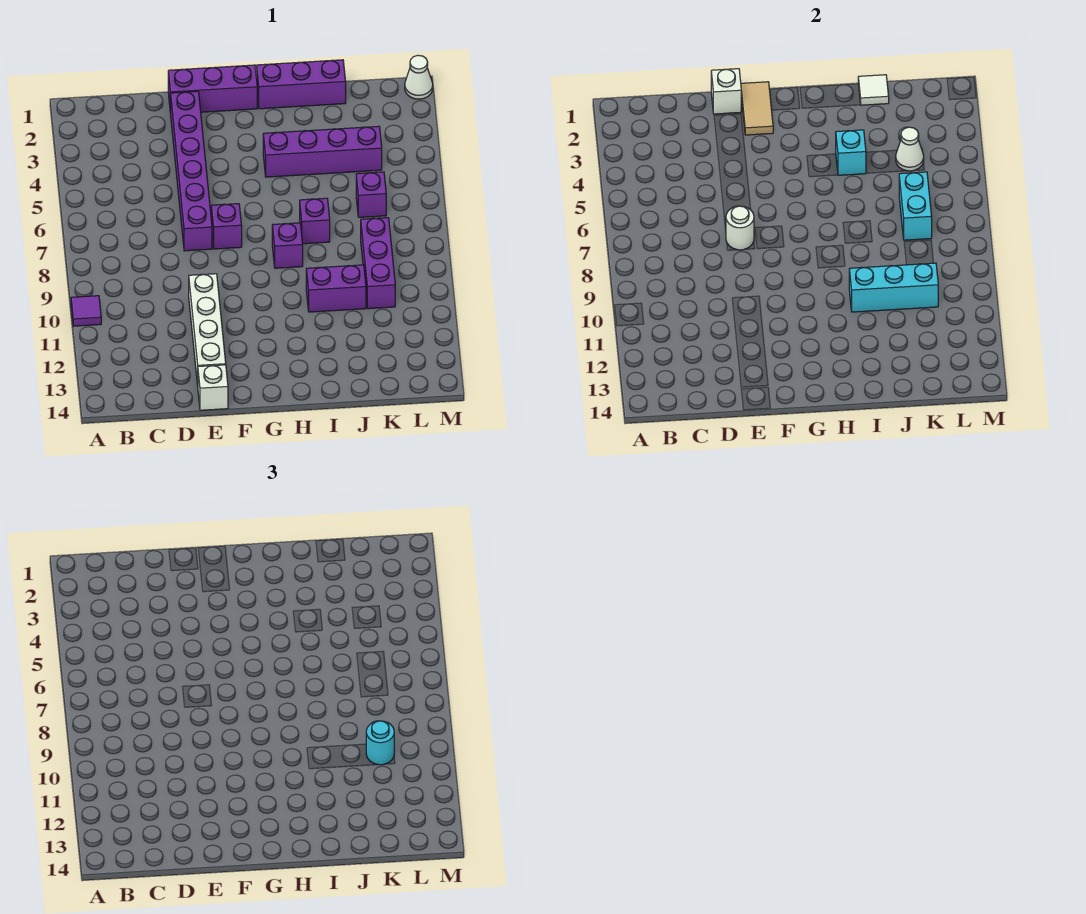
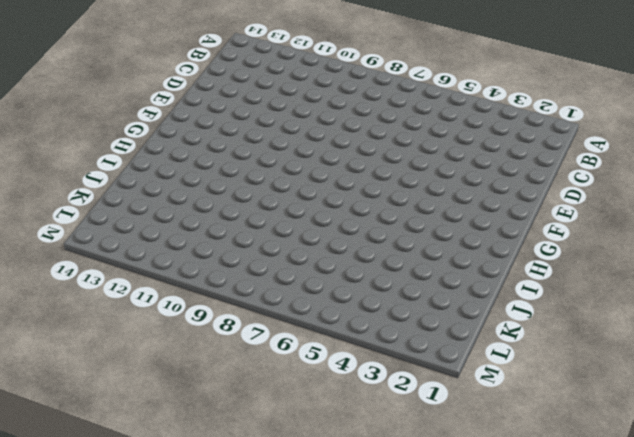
none -> purple tile A10 level 1
none -> purple brick E1:G1 level 1
none -> purple brick E2:E7 level 1

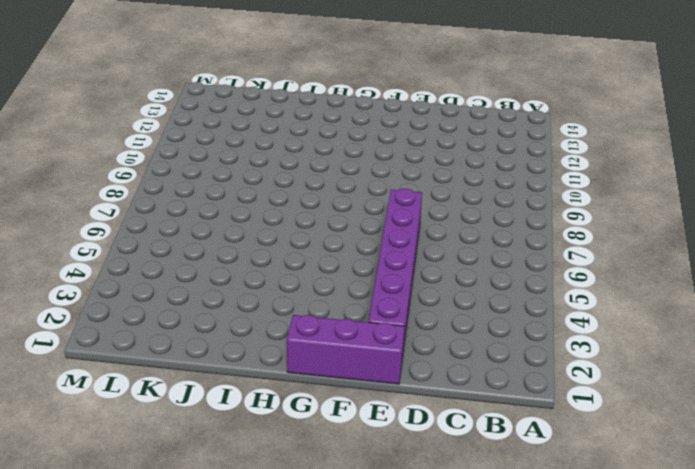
none -> purple tile A10 level 1
none -> white brick E10:E13 level 1
none -> white brick E14 level 1

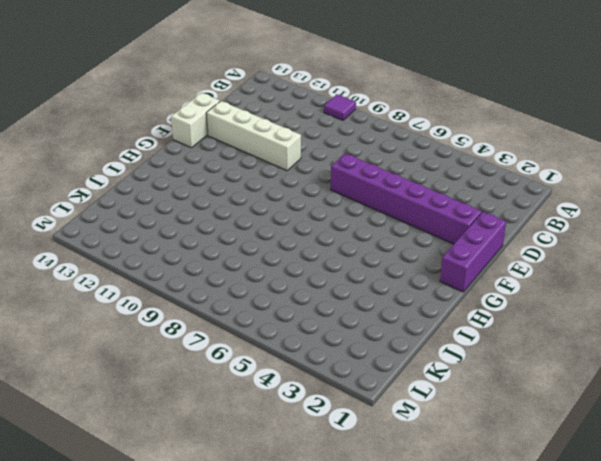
white brick E14:F14 level 1 -> white brick E14 level 1
none -> purple brick F7 level 1
none -> purple brick H1:J1 level 1
none -> purple brick H4:K4 level 1

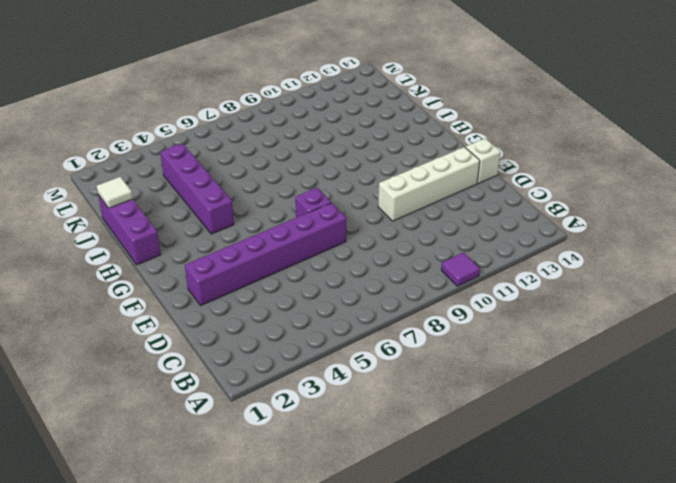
none -> purple brick E1:G1 level 1
none -> purple brick H8 level 1
none -> purple brick I7 level 1

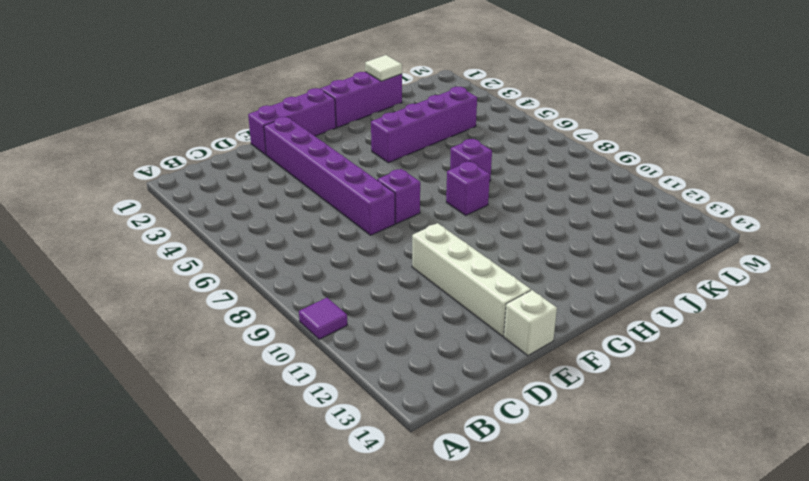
none -> purple brick I10:J10 level 1
none -> purple brick K6 level 1
none -> purple brick K8:K10 level 1

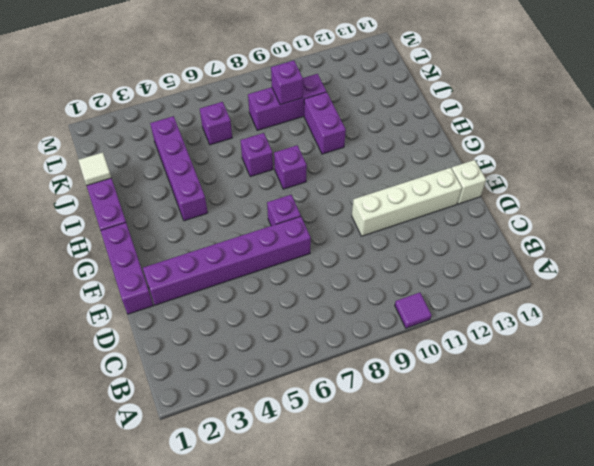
purple brick K9 level 2 -> none
none -> white cone M1 level 1
none -> white brick E1 level 2
none -> white round brick E7 level 2

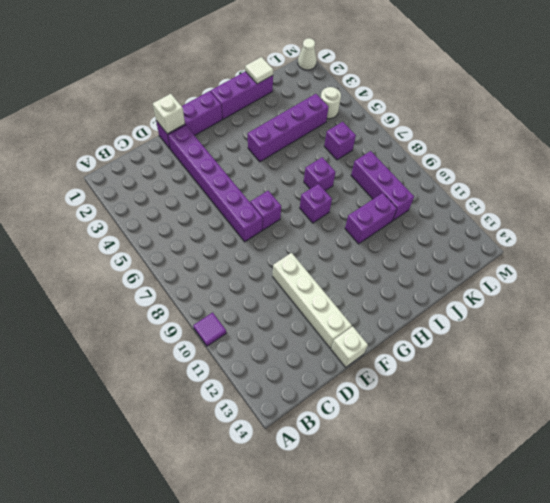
white round brick L4 level 1 -> white round brick E7 level 2
none -> tan tile F1:F2 level 2
none -> cyan brick I4 level 2
none -> cyan brick I10:K10 level 2

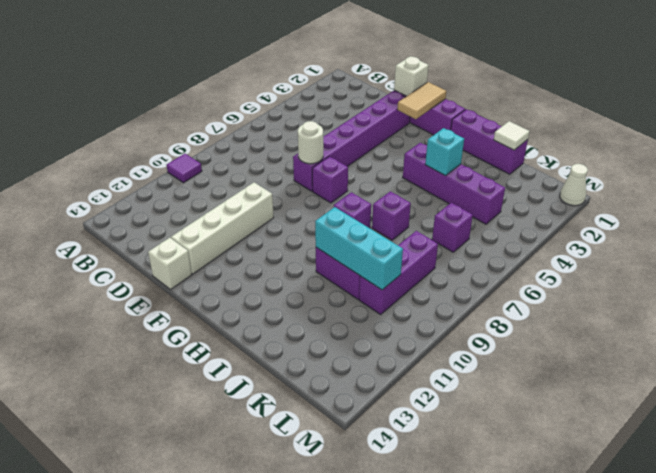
none -> white cone K4 level 2
none -> cyan brick K6:K7 level 2
none -> cyan round brick K10 level 3

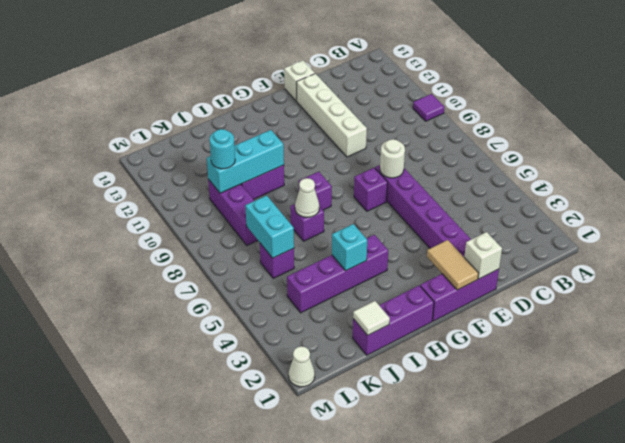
white cone I7 level 2 -> white cone K4 level 2

